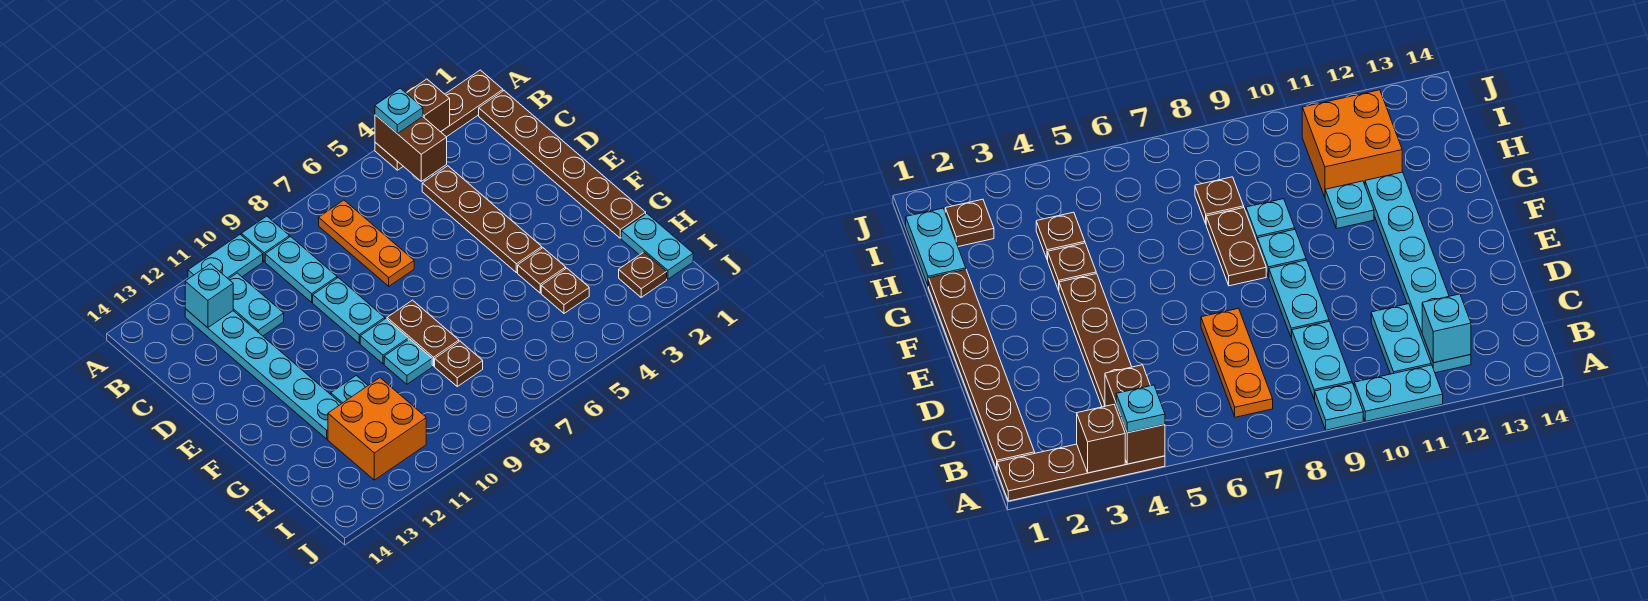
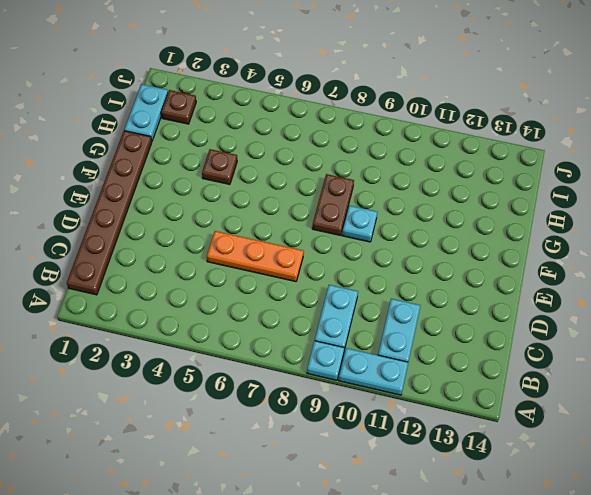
orange plate D5:D7 level 1 -> orange plate B7:D7 level 1
none -> brown plate A1:A4 level 1
none -> cyan plate B12:G12 level 1
none -> brown plate C4:F4 level 1

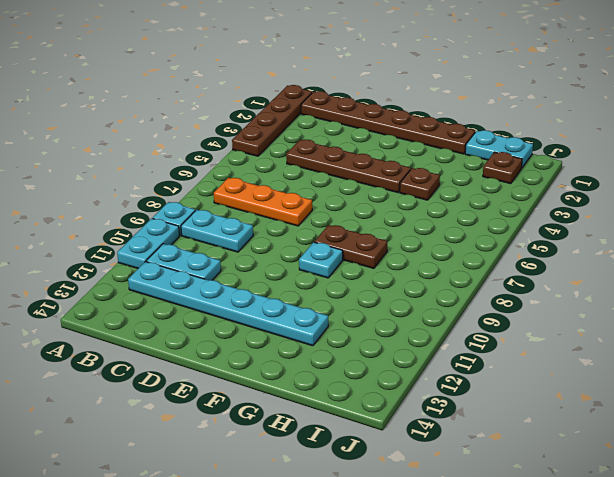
none -> cyan plate D9:E9 level 1
none -> cyan plate G9 level 1
none -> cyan plate G11 level 1

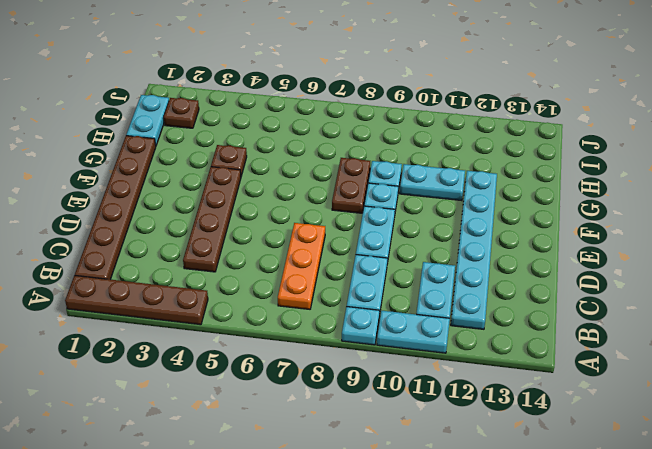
cyan plate G10:G11 level 1 -> cyan plate G11 level 1
none -> brown plate H4 level 1
none -> brown plate H8 level 1
none -> orange brick H11:I12 level 1

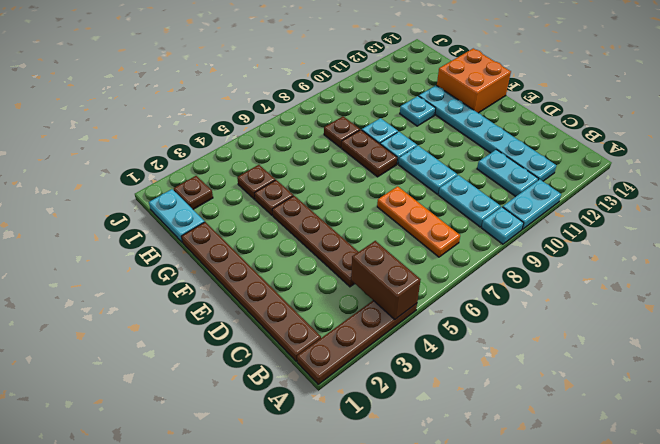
orange brick F13:G14 level 1 -> orange brick H11:I12 level 1
none -> brown brick A3 level 2
none -> cyan brick B12 level 2
none -> cyan plate A4 level 3

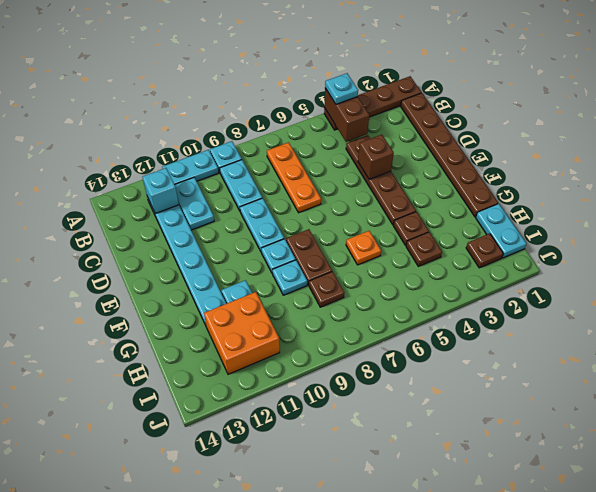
brown brick D4 level 2 -> brown brick A3 level 2
orange plate G6 level 1 -> none

